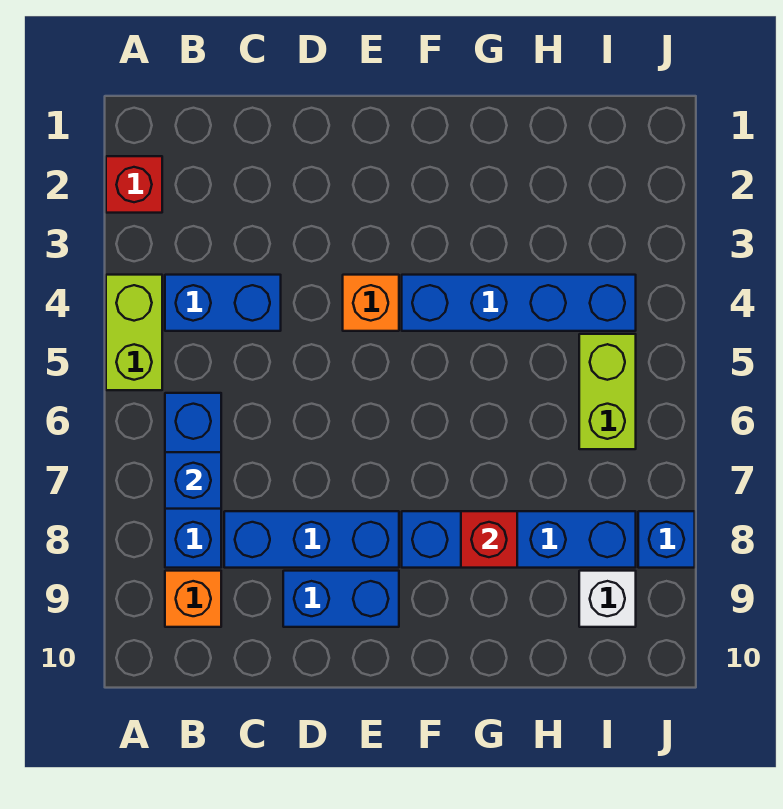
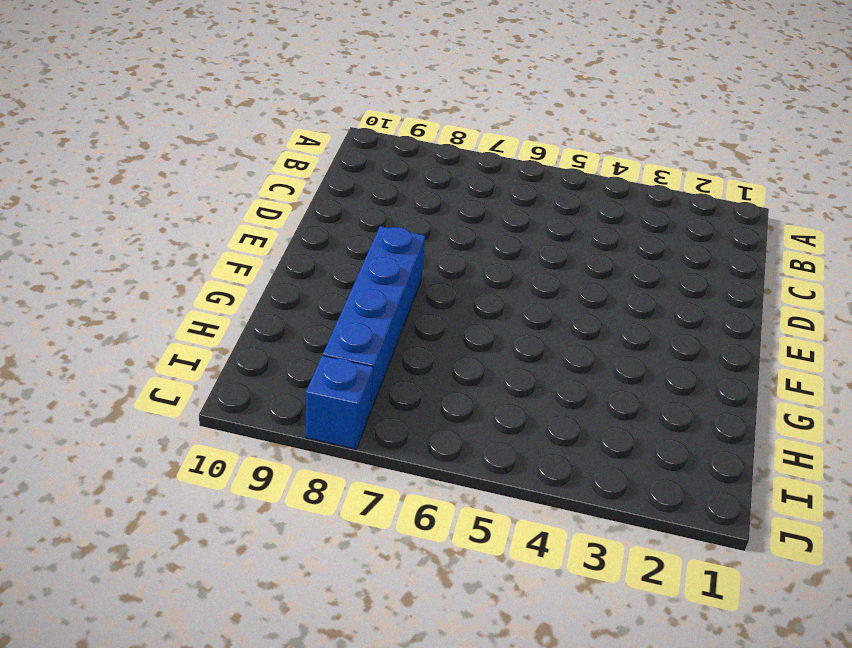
none -> red brick A2 level 1
none -> lime brick A4:A5 level 1
none -> blue brick B4:C4 level 1

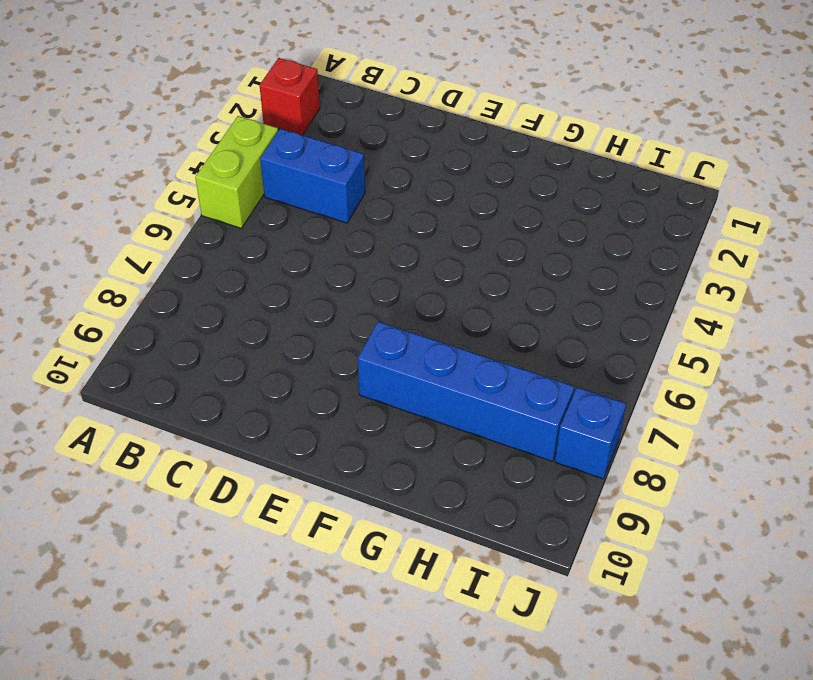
none -> blue brick B6:B8 level 1
none -> orange brick B9 level 1
none -> blue brick C8:E8 level 1

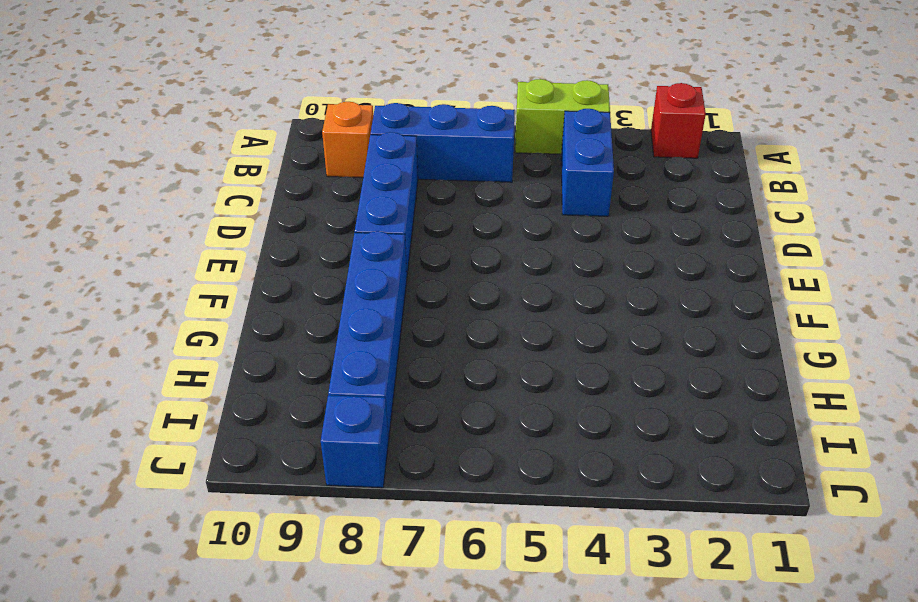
none -> blue brick D9:E9 level 1
none -> orange brick E4 level 1
none -> blue brick F4:I4 level 1

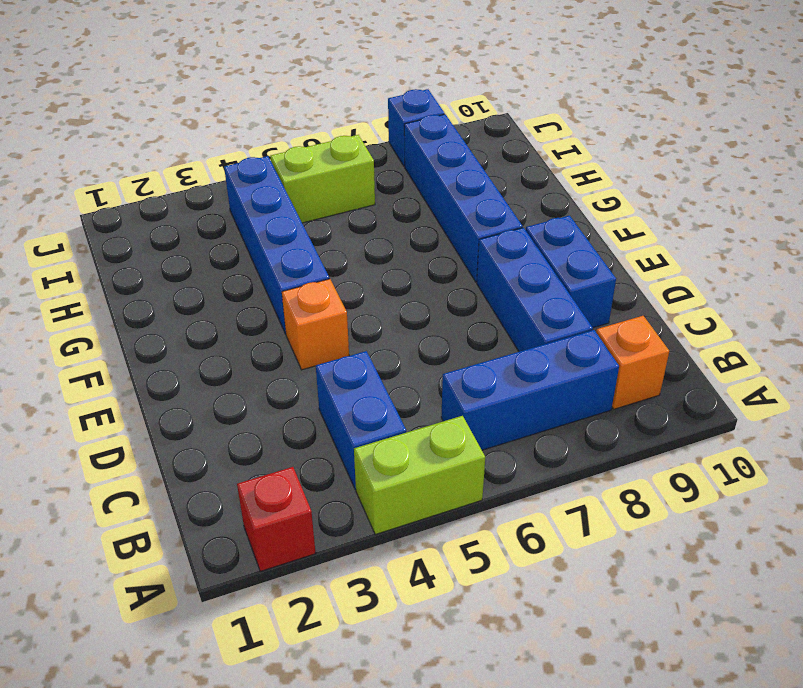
none -> white brick I9 level 1
none -> blue brick B7 level 2
none -> red brick G8 level 2

